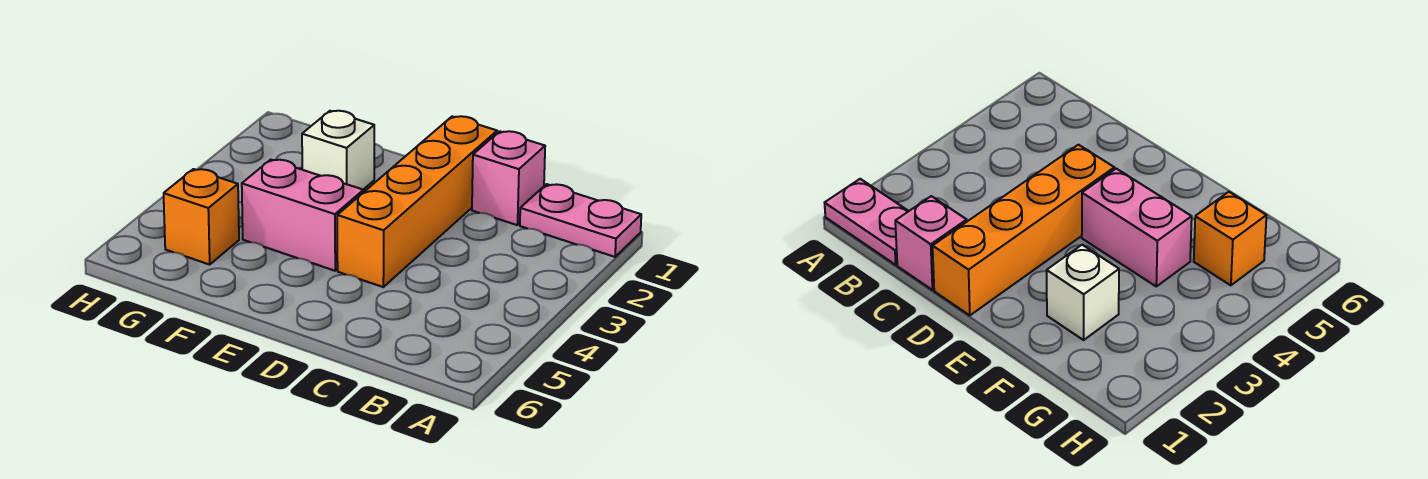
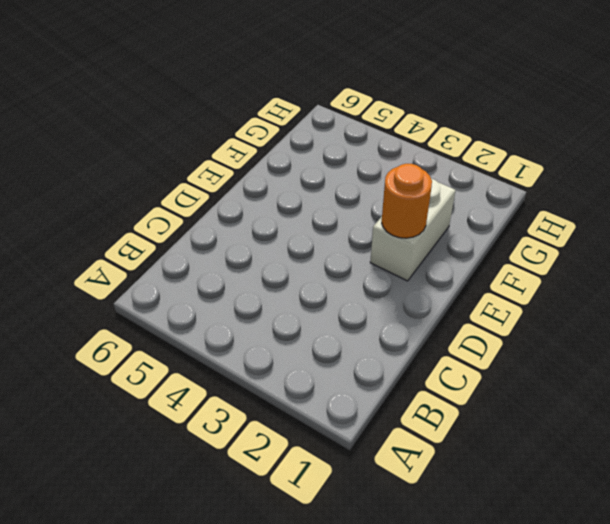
white brick E2:F2 level 1 -> white brick F2 level 1
orange round brick E2 level 2 -> none
none -> pink plate A1:B1 level 1
none -> pink brick C1 level 1

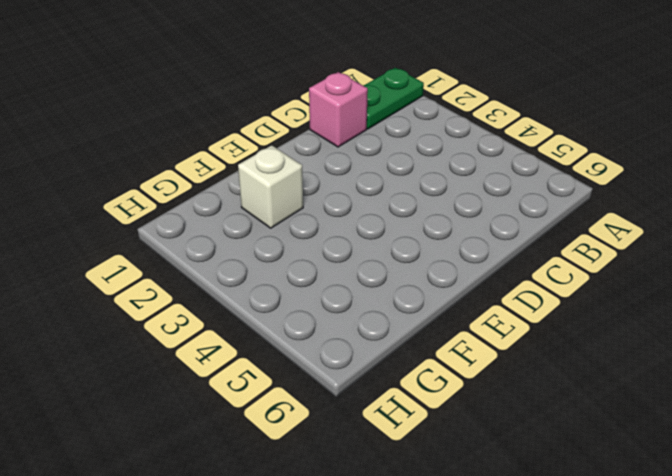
green plate A1:B1 level 1 -> pink plate A1:B1 level 1
none -> orange brick D1:D4 level 1
none -> pink brick E4:F4 level 1

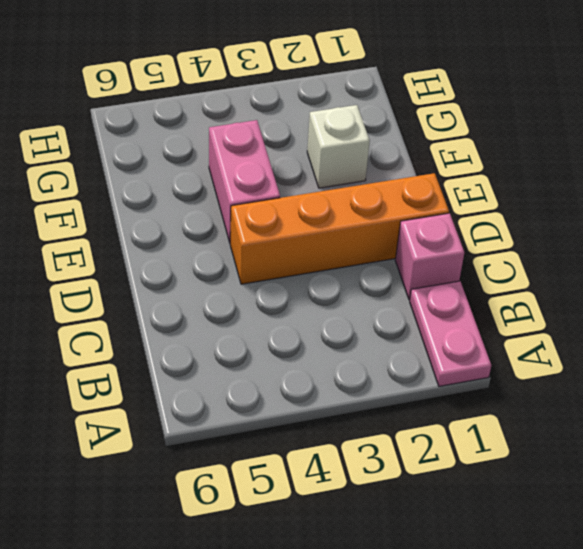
none -> orange brick G5 level 1

